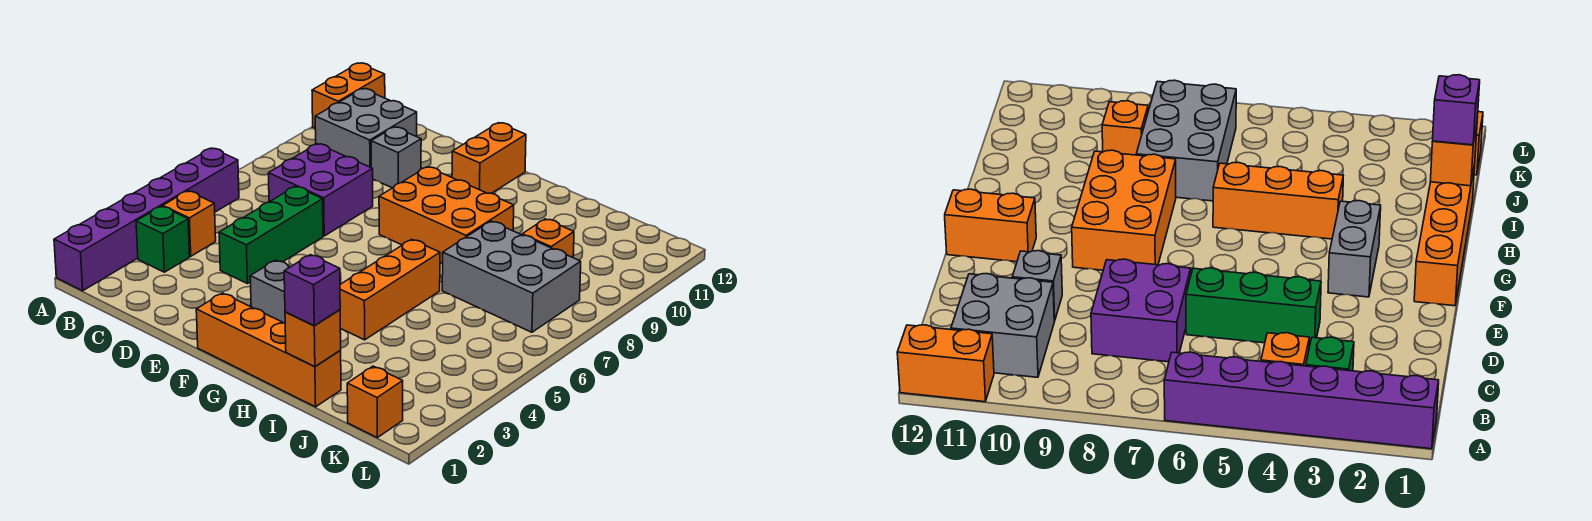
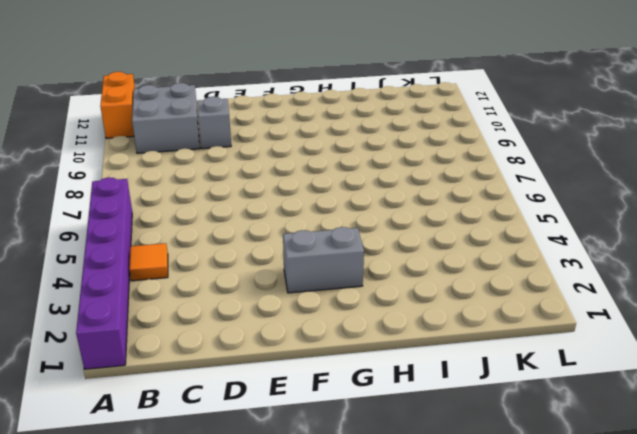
orange tile B4 level 1 -> orange brick B4 level 1
none -> green brick B3 level 1
none -> purple brick C7:D8 level 1
none -> green brick D4:D6 level 1

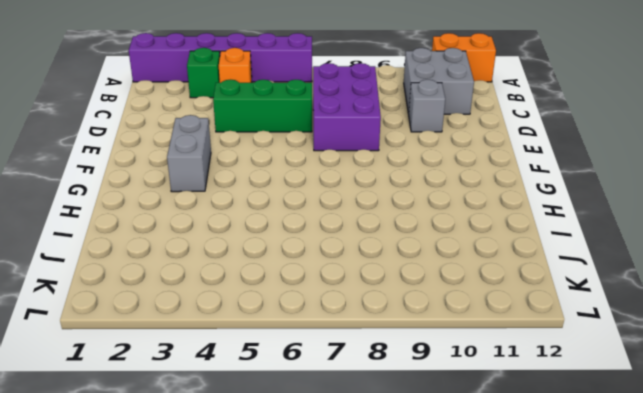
purple brick C7:E8 level 1 -> purple brick C7:D8 level 1
none -> orange brick F1:I1 level 1
none -> orange brick F8:H9 level 1
none -> orange brick F11:F12 level 1

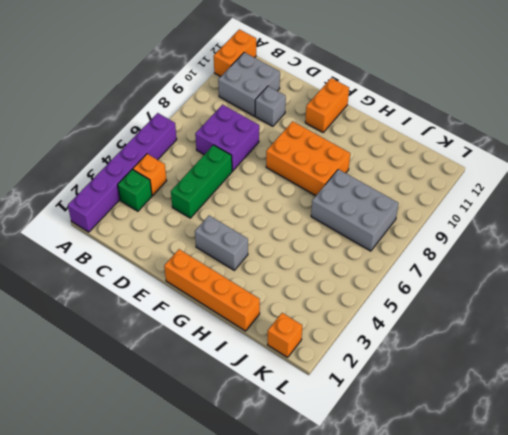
none -> orange brick H4:H6 level 1
none -> orange brick J9 level 1
none -> orange brick I1 level 2

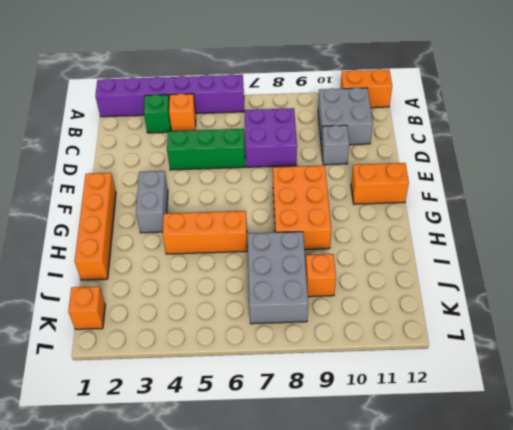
none -> orange brick I1 level 2
none -> purple brick I1 level 3

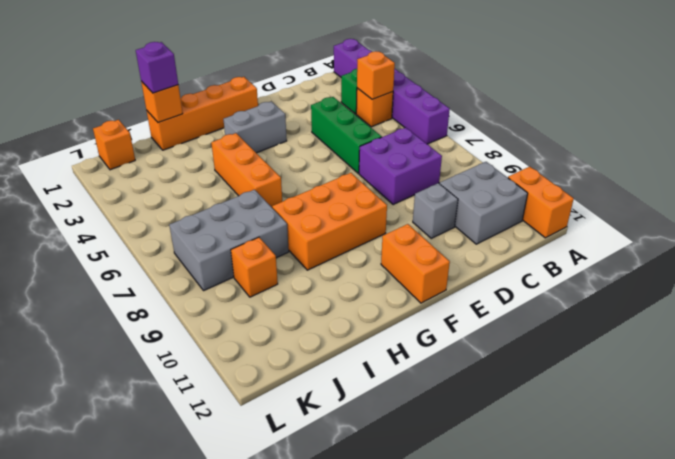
orange brick B4 level 2 -> none

